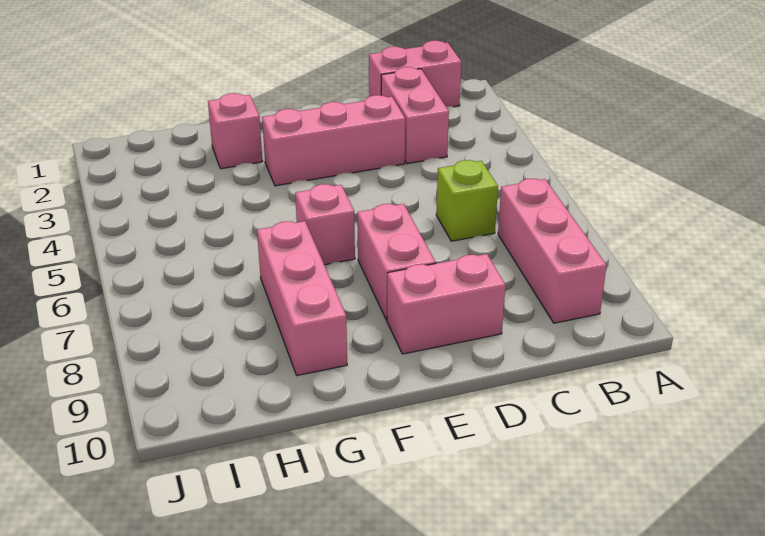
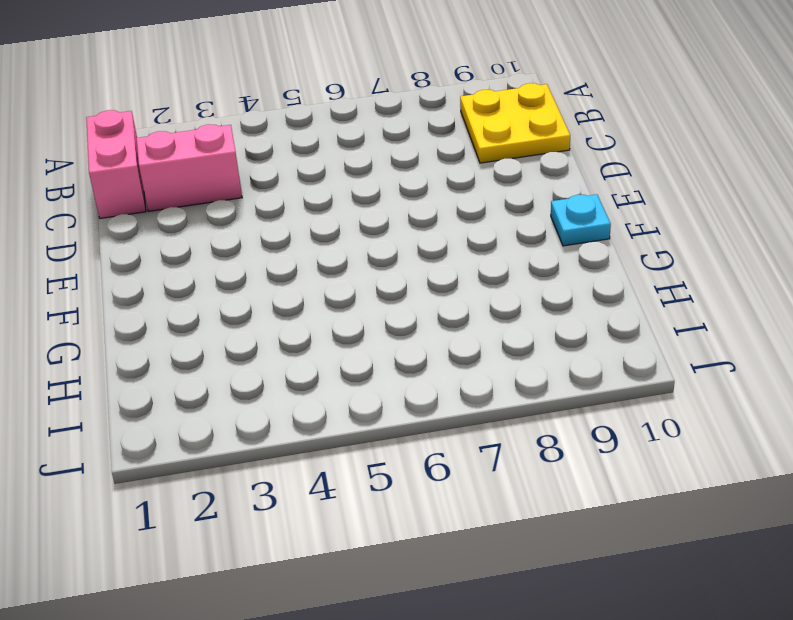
yellow plate B9:C10 level 1 -> pink brick B7:B9 level 1
cyan plate F10 level 1 -> none
none -> lime brick C6 level 1
none -> pink brick D3:F3 level 1

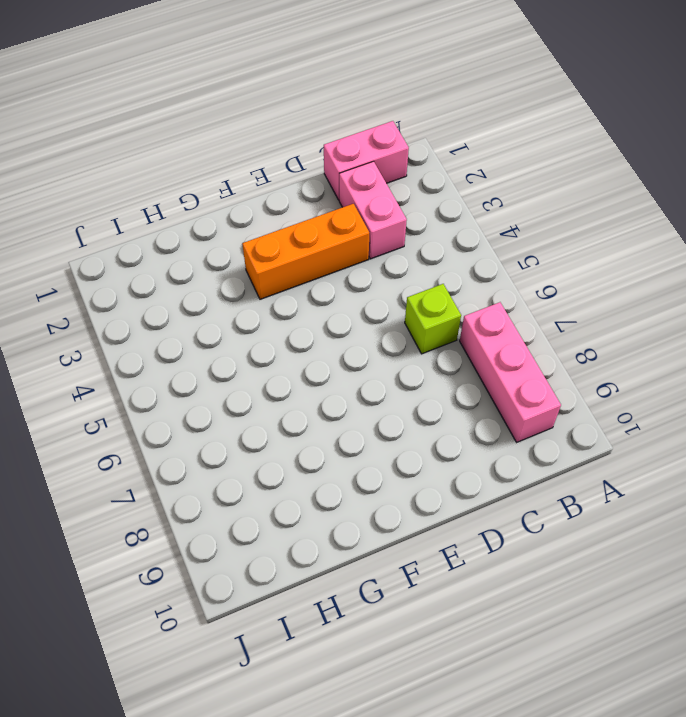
orange brick D3:F3 level 1 -> pink brick D3:F3 level 1
none -> pink brick D9:E9 level 1
none -> pink brick E7:E8 level 1

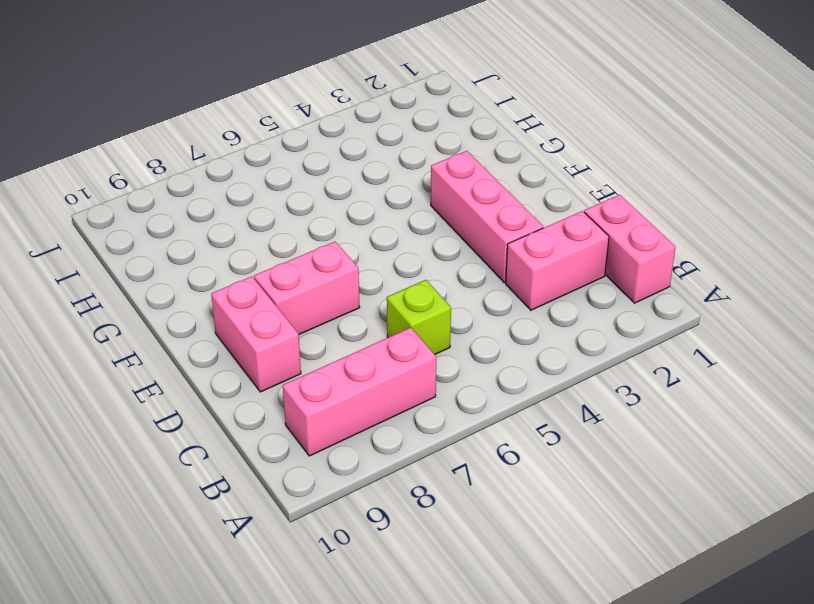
none -> pink brick F6 level 1
none -> pink brick G2 level 1

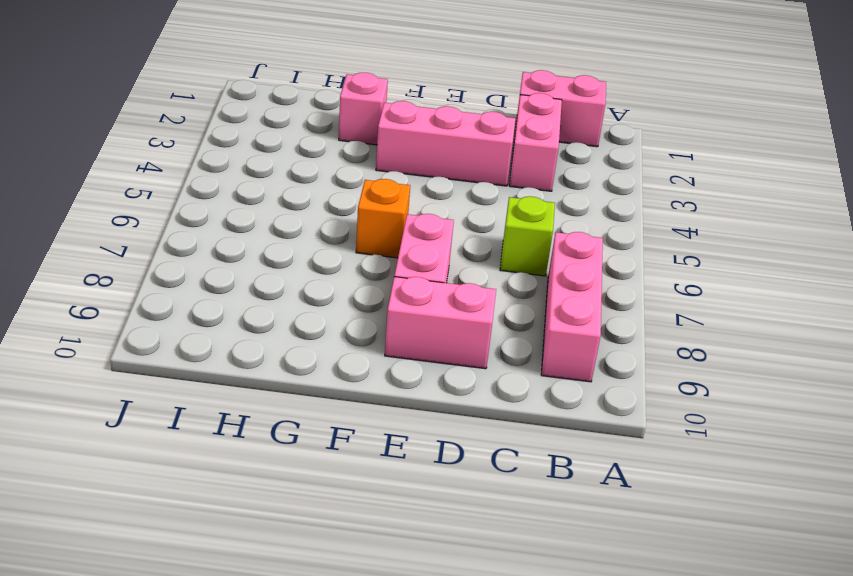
orange brick F6 level 1 -> pink brick F6 level 1
none -> pink brick G7:G9 level 1

